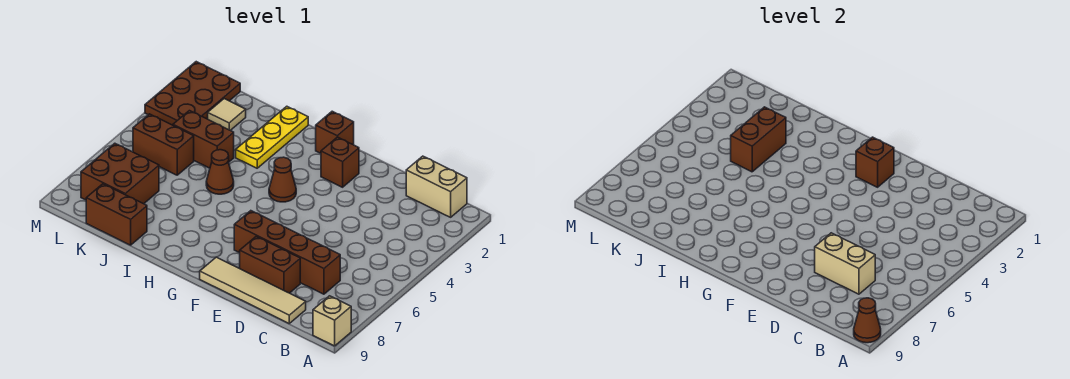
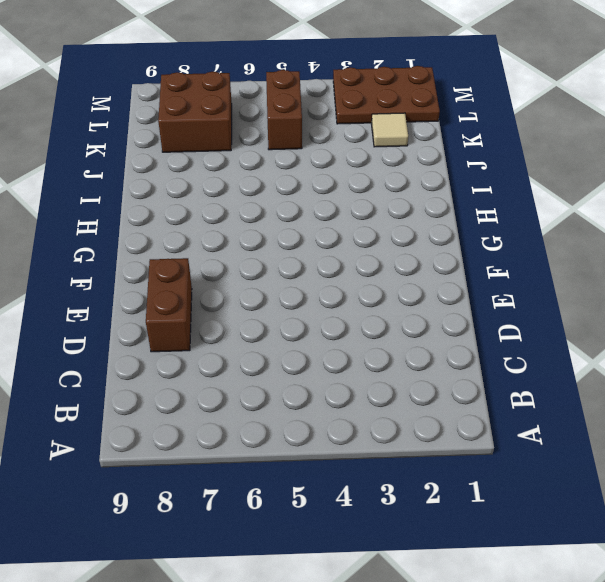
none -> tan brick A9 level 1
none -> tan brick B1:C1 level 1
none -> brown brick C7:F7 level 1

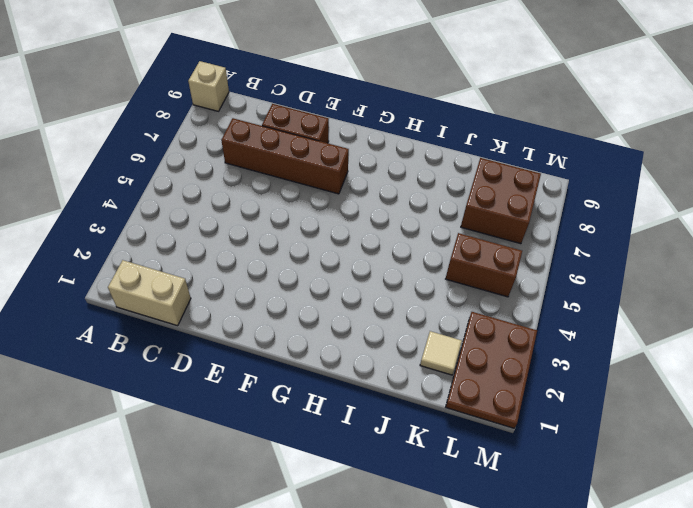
none -> tan tile C9:F9 level 1
none -> brown brick F2 level 1
none -> brown brick G1 level 1

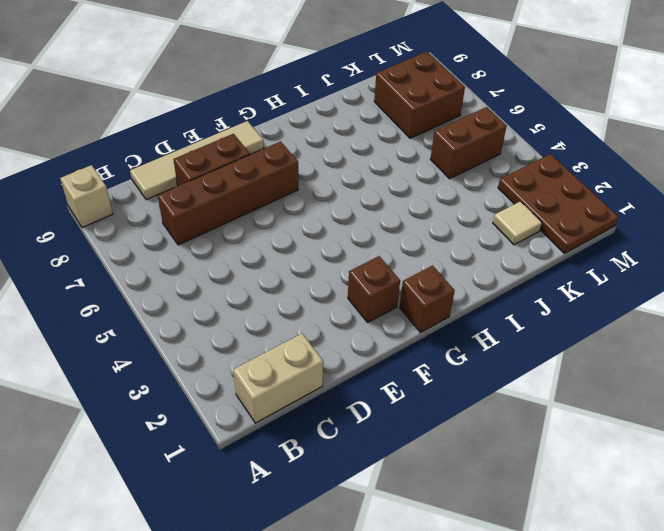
none -> brown cone G4 level 1
none -> yellow plate I1:I3 level 1
none -> brown cone I5 level 1

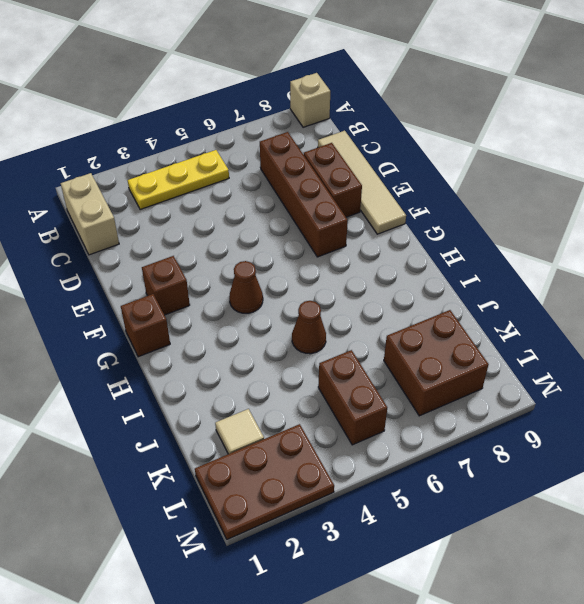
yellow plate B3:B5 level 1 -> yellow plate I1:I3 level 1
none -> brown brick J4:K4 level 1
none -> brown brick J9:K9 level 1
none -> brown cone A9 level 2

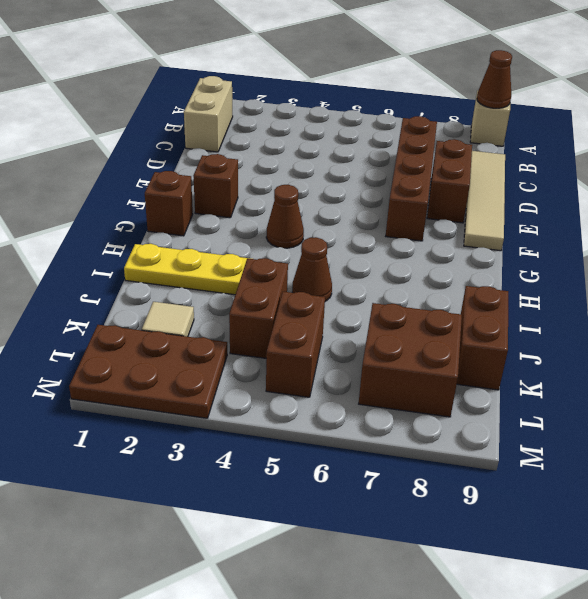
none -> tan brick C7:D7 level 2
none -> brown brick F2 level 2
none -> brown brick J3:J4 level 2

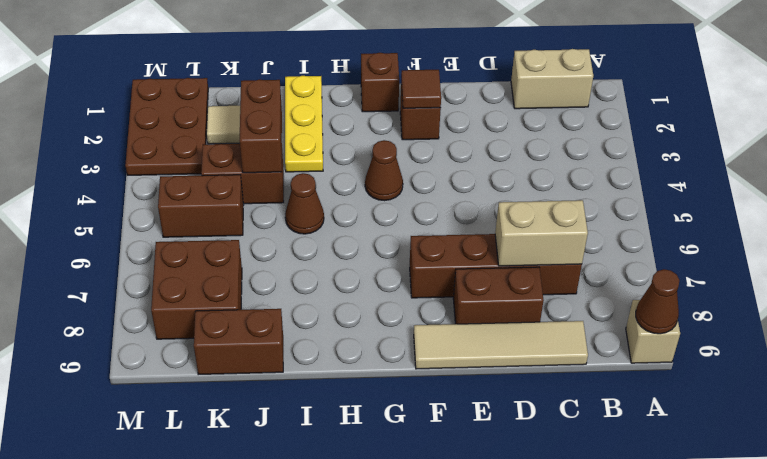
brown tile F2 level 2 -> brown brick F2 level 2

